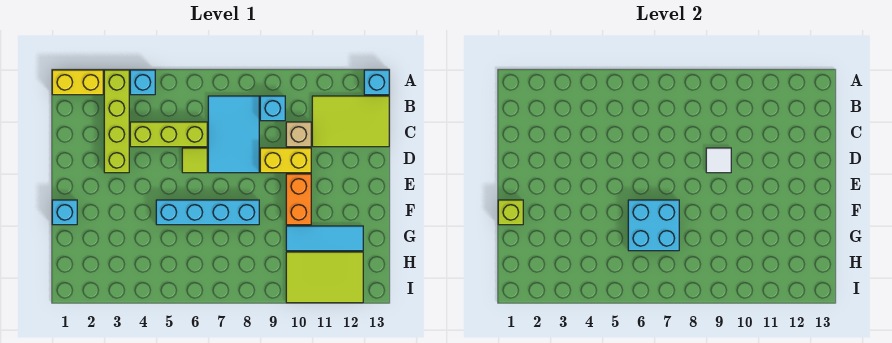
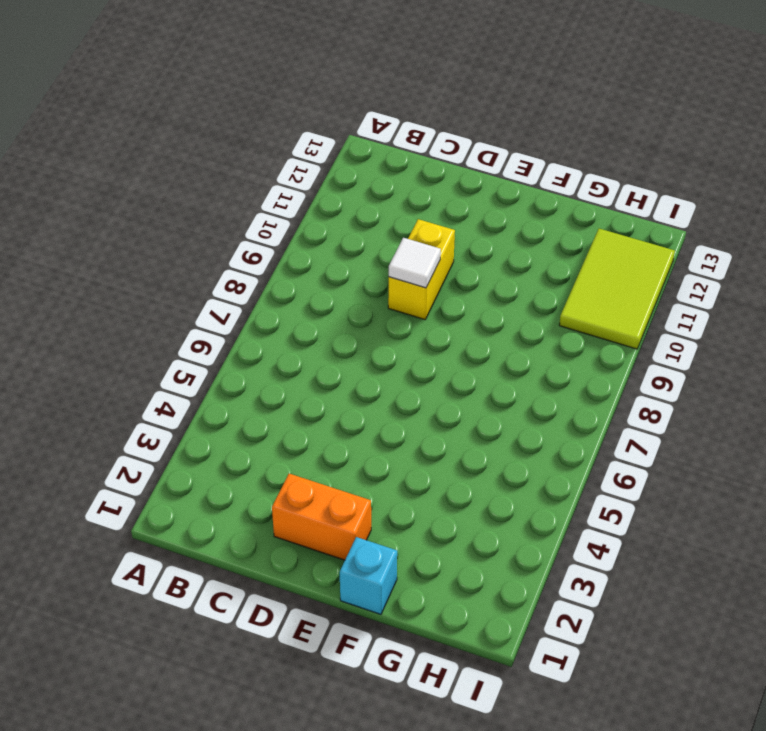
orange brick D2:E2 level 1 -> orange brick E10:F10 level 1
none -> yellow brick A1:A2 level 1
none -> lime brick A3:D3 level 1
none -> cyan brick A4 level 1

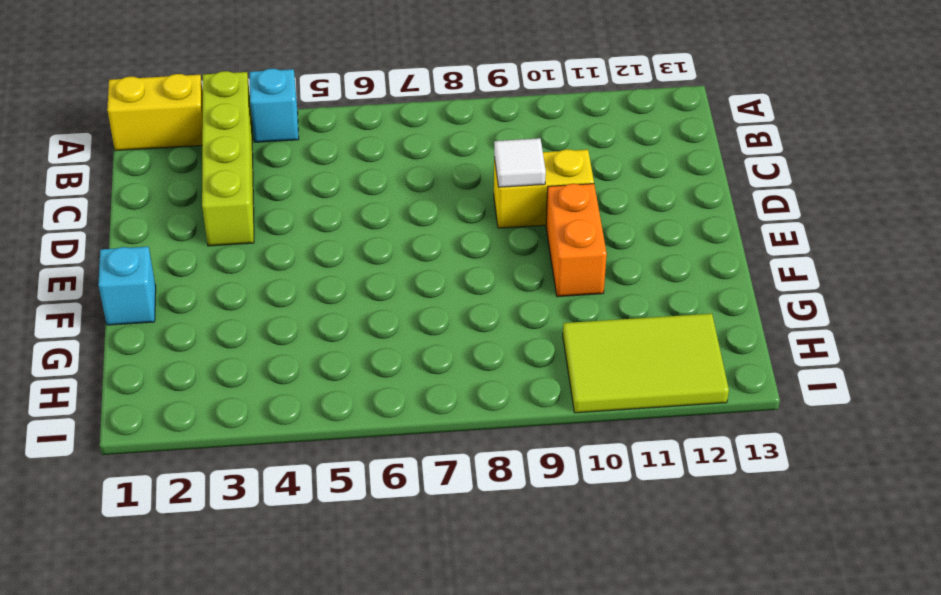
none -> cyan brick A13 level 1
none -> cyan tile B7:D8 level 1
none -> cyan brick B9 level 1

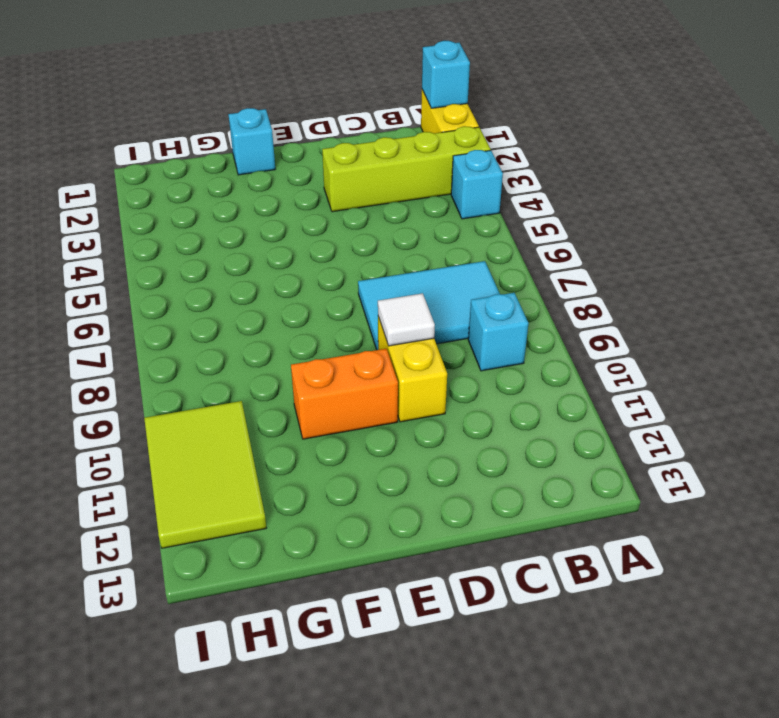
cyan brick A1 level 2 -> cyan brick A13 level 1
none -> lime tile B11:C13 level 1
none -> lime brick C4:C6 level 1
none -> tan brick C10 level 1

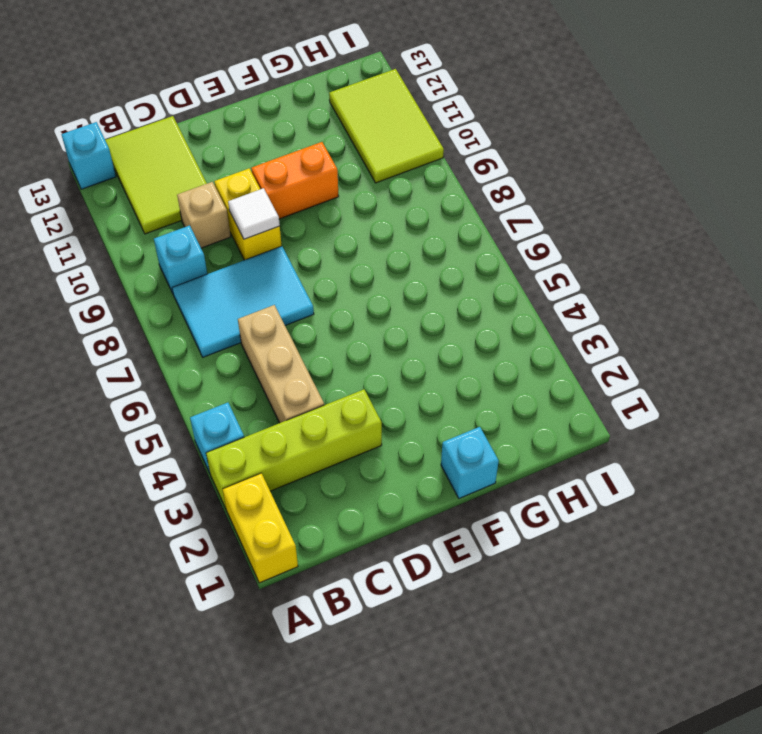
tan brick C4:C6 level 1 -> lime brick C4:C6 level 1
none -> lime tile D6 level 1
none -> cyan brick F5:F8 level 1
none -> cyan tile G10:G12 level 1

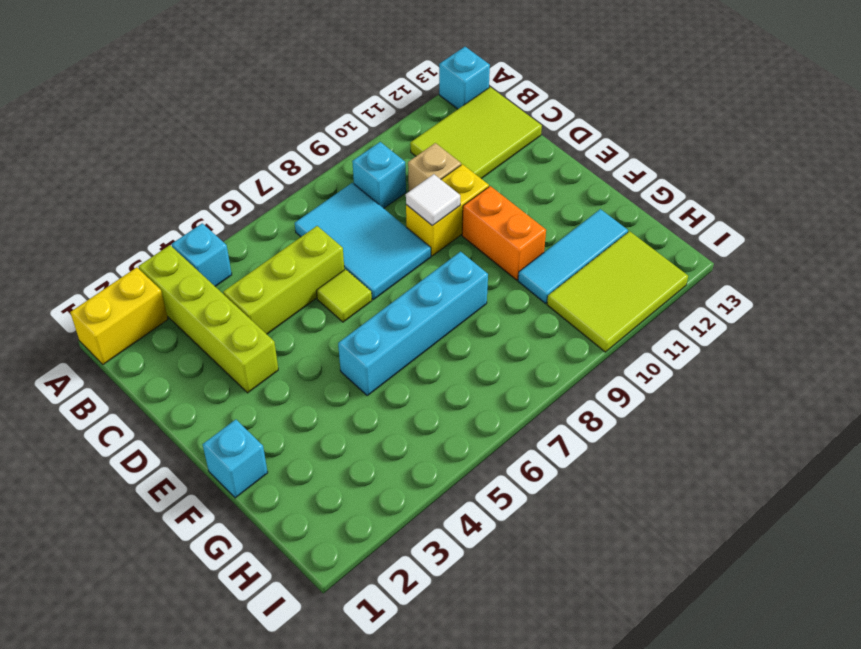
none -> lime brick F1 level 2
none -> cyan brick F6:G7 level 2

